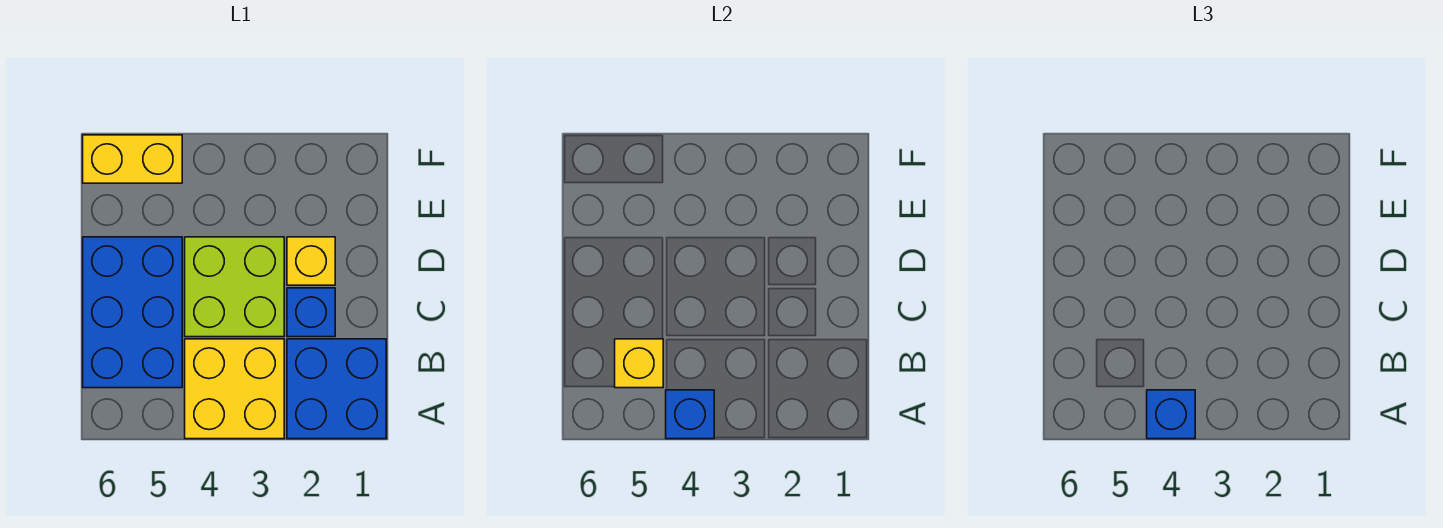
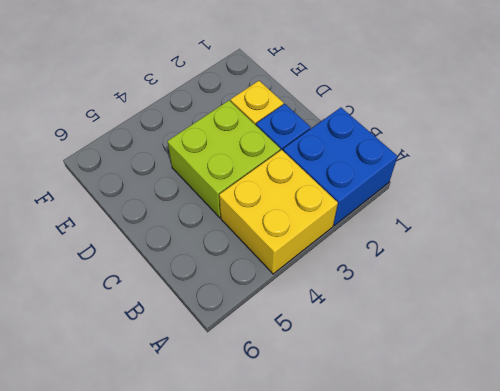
none -> blue brick B5:D6 level 1
none -> yellow brick F5:F6 level 1

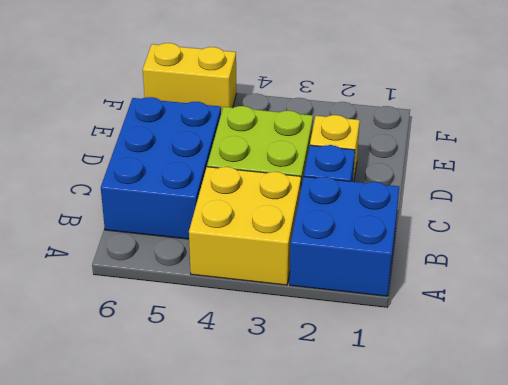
none -> blue brick A4 level 2
none -> yellow brick B5 level 2

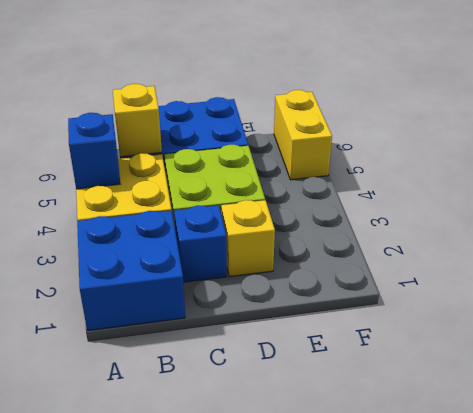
none -> blue brick A4 level 3

